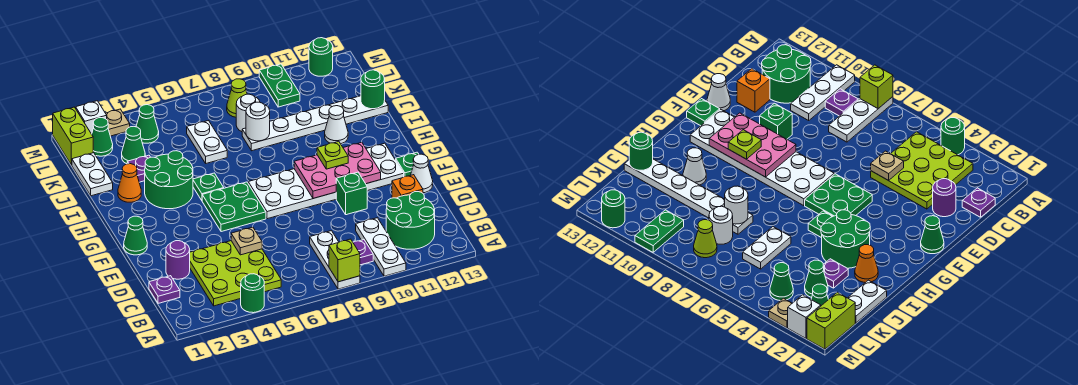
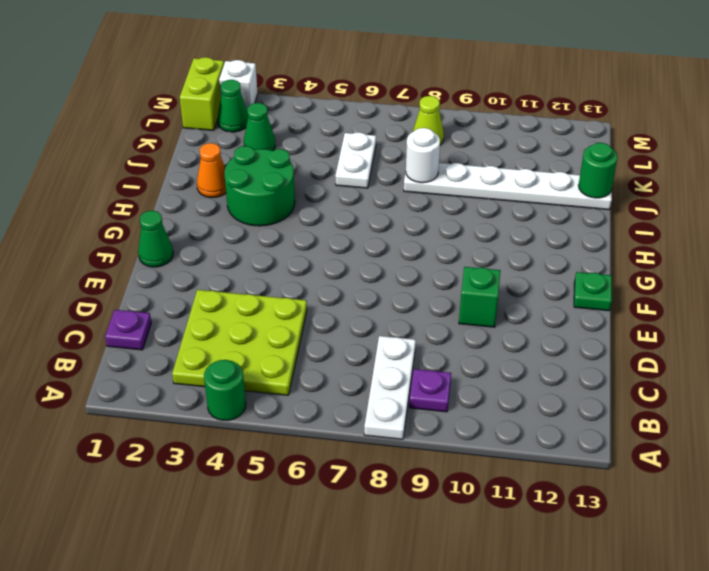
none -> white plate A10:C10 level 1
none -> green round brick B11:C12 level 1
none -> purple round brick D2 level 1
none -> orange brick D12 level 1

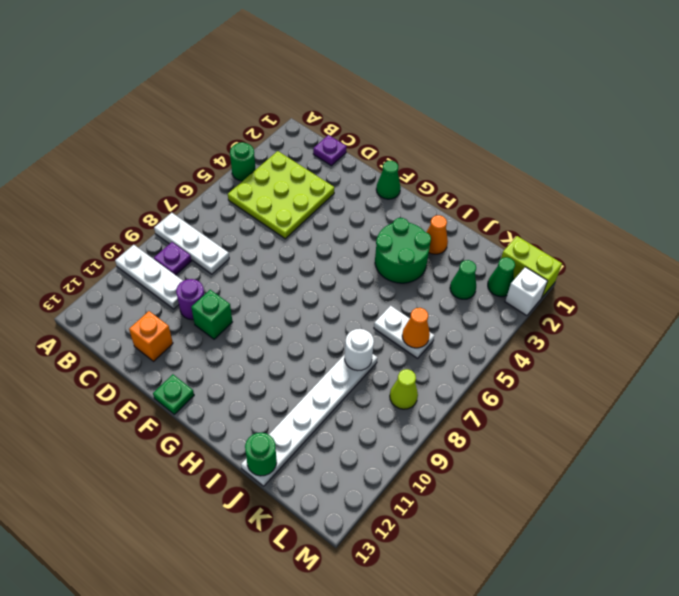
purple round brick D10 level 1 -> purple round brick D2 level 1
orange cone K6 level 2 -> none
none -> green round brick B11:C12 level 1
none -> white cone E13 level 1
none -> green plate F5:G6 level 1
none -> white plate F7:G12 level 1

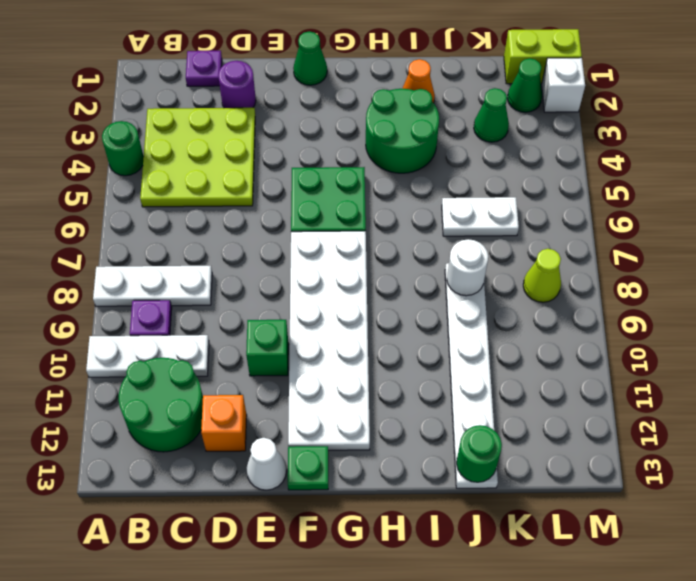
none -> green plate H5 level 1
none -> white cone I11 level 1
none -> white plate J1:K1 level 1
none -> purple plate J3 level 1

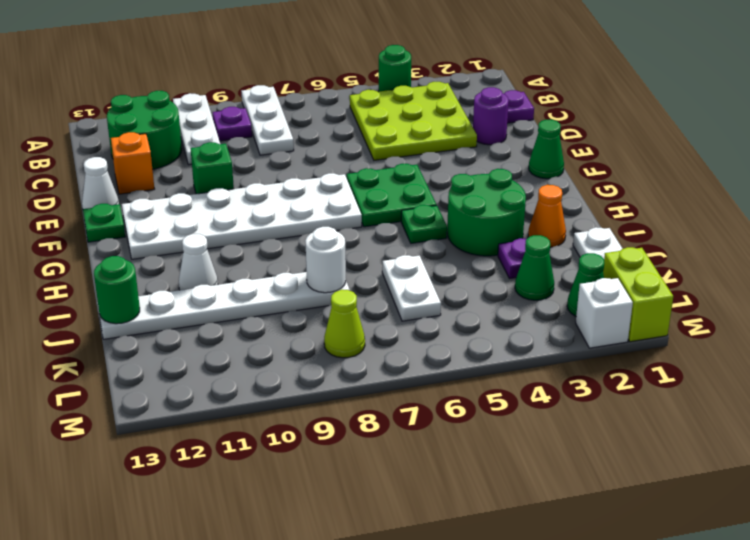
none -> white round brick K8 level 1
none -> green cone L4 level 1
none -> green plate L10:M10 level 1
none -> tan plate M3 level 1

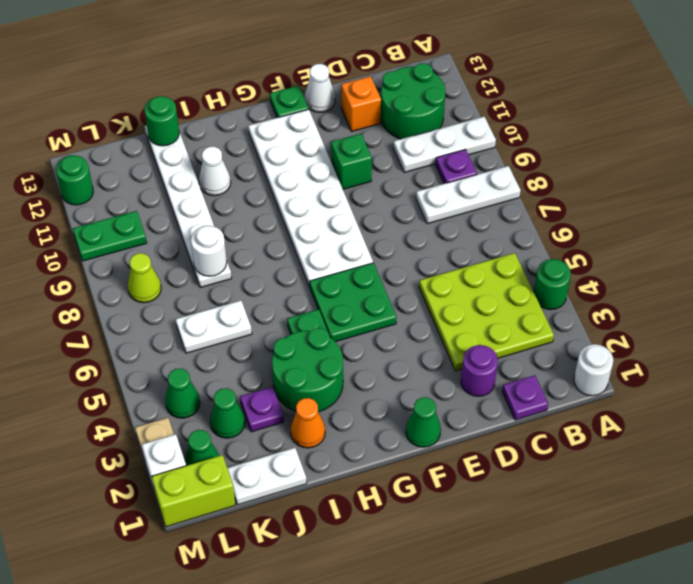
white round brick A1 level 1 -> white round brick K8 level 1
none -> lime brick A8 level 2
none -> tan plate D5 level 2
none -> pink plate F9:G11 level 2
none -> lime plate G10 level 3

